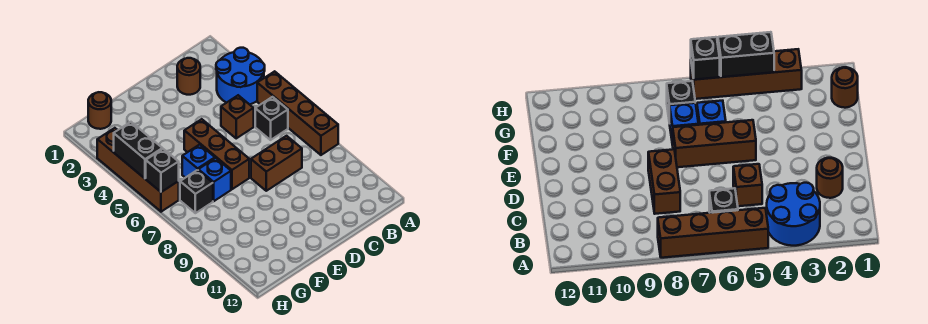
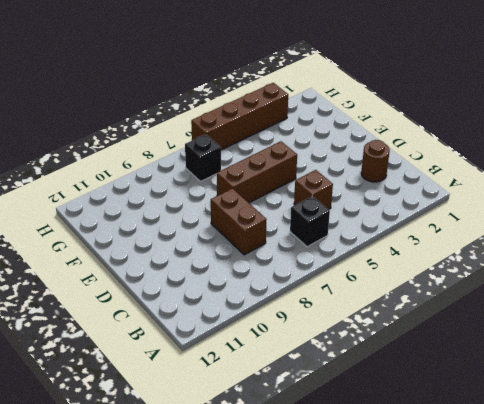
none -> blue round brick A3:B4 level 1
none -> brown brick A5:A8 level 1
none -> blue brick F6 level 1

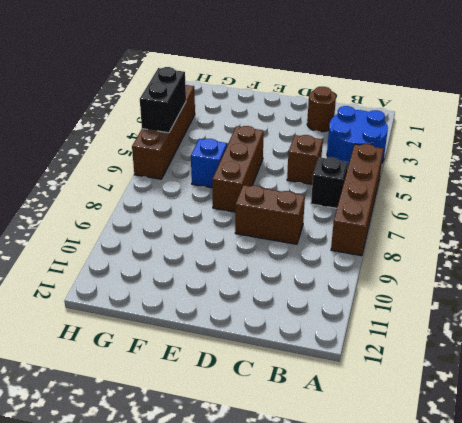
none -> blue brick F7 level 1
none -> brown round brick G1 level 1
none -> black brick G7 level 1

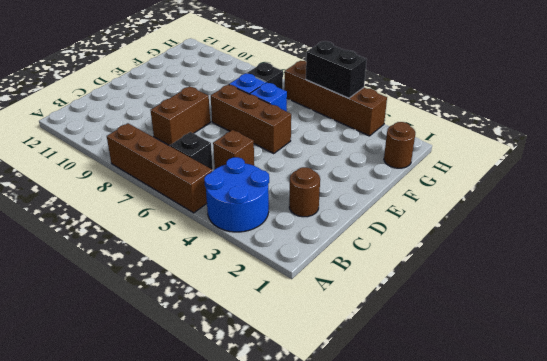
none -> black brick H6 level 2

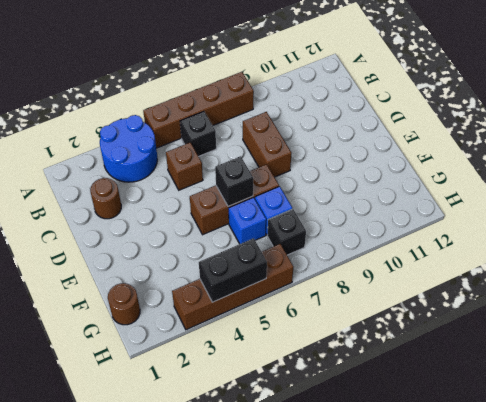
black brick E6 level 2 -> black brick H6 level 2

